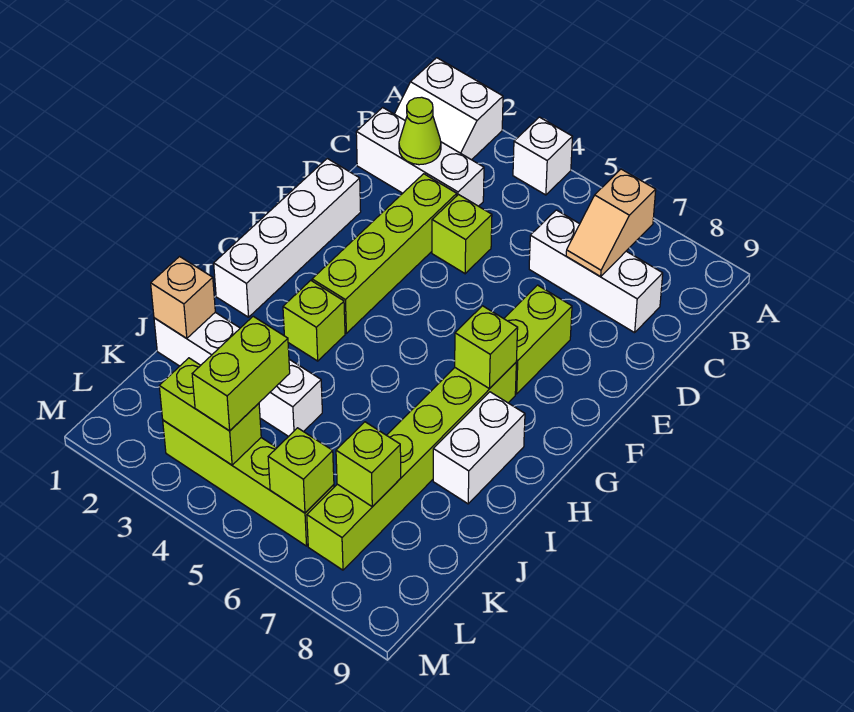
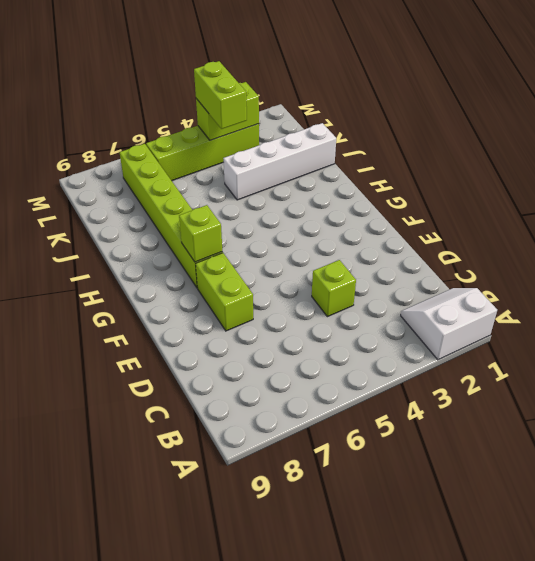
none -> white brick A4 level 1
none -> white brick C1:C3 level 1
none -> white brick C6:C8 level 1

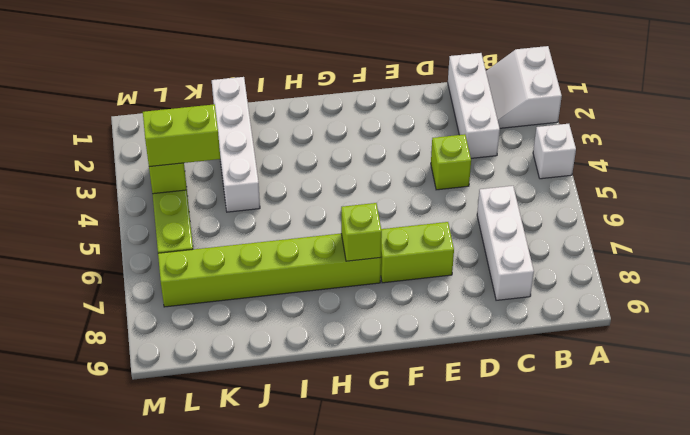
none -> lime brick D3:G3 level 1
none -> white brick E1:H1 level 1
none -> lime brick H3 level 1

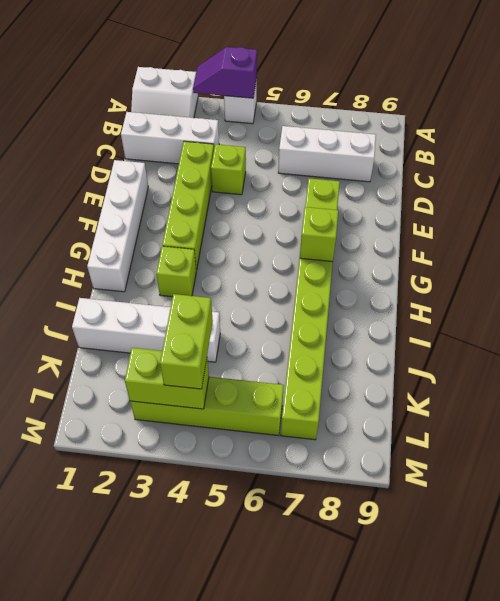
purple slope A3:A4 level 2 top 4 -> none
none -> white brick H8:I8 level 1
none -> tan slope B7:C7 level 2 top B
none -> lime cone C2 level 2

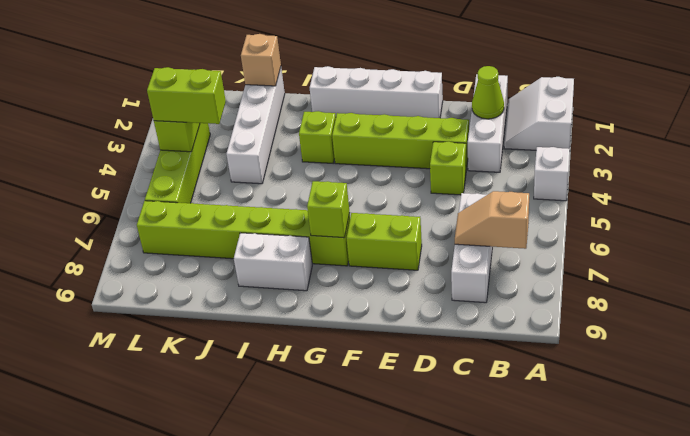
none -> lime brick K7 level 2
none -> lime brick L6 level 2

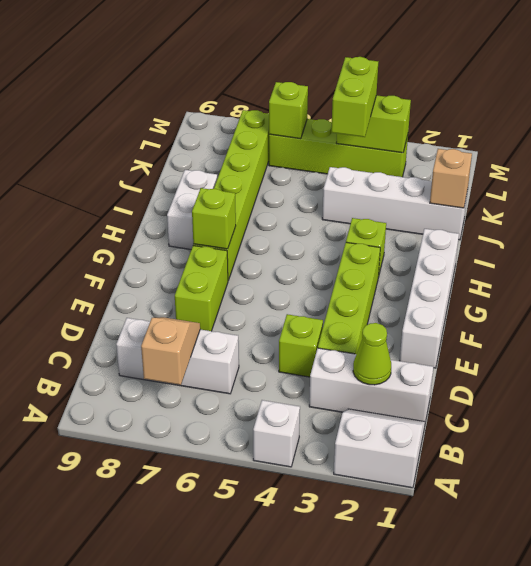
none -> lime brick K7 level 2

